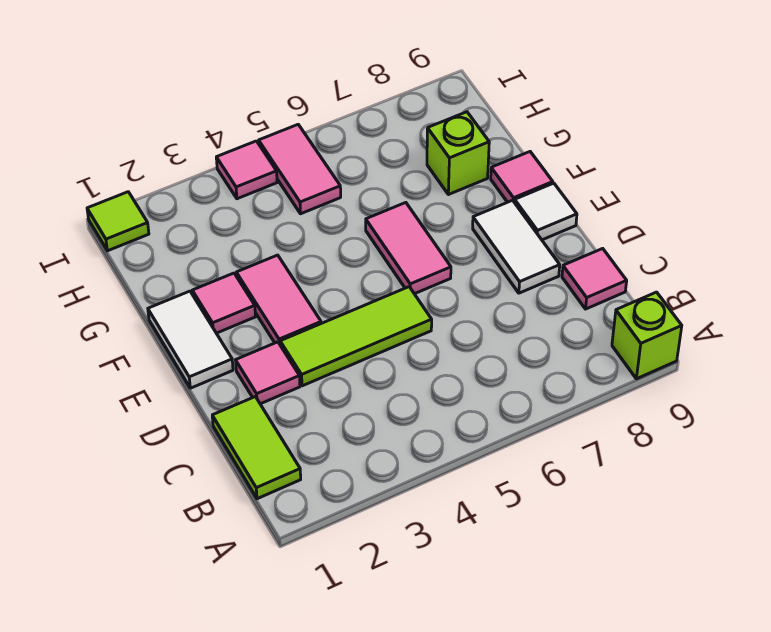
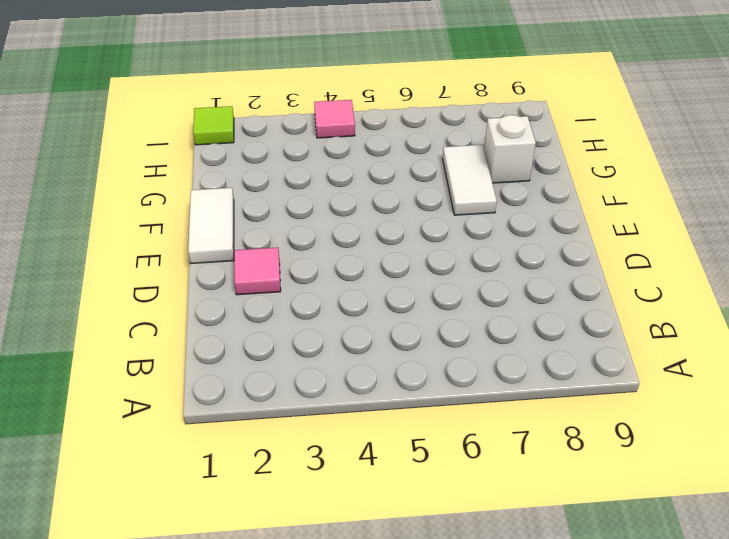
white tile F7:G7 level 1 -> white tile D8:E8 level 1
white brick G8 level 1 -> lime brick G8 level 1
none -> lime brick A9 level 1
none -> lime tile B1:C1 level 1
none -> pink tile C9 level 1

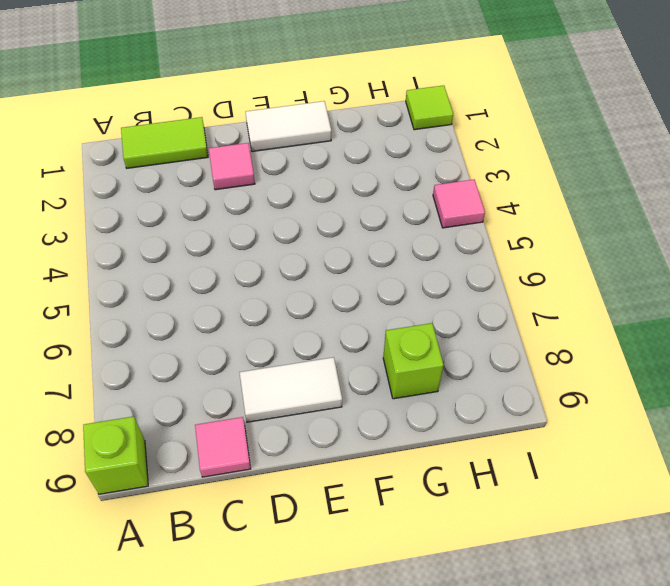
none -> lime tile D3:D5 level 1
none -> pink tile E3:F3 level 1
none -> pink tile E6:F6 level 1

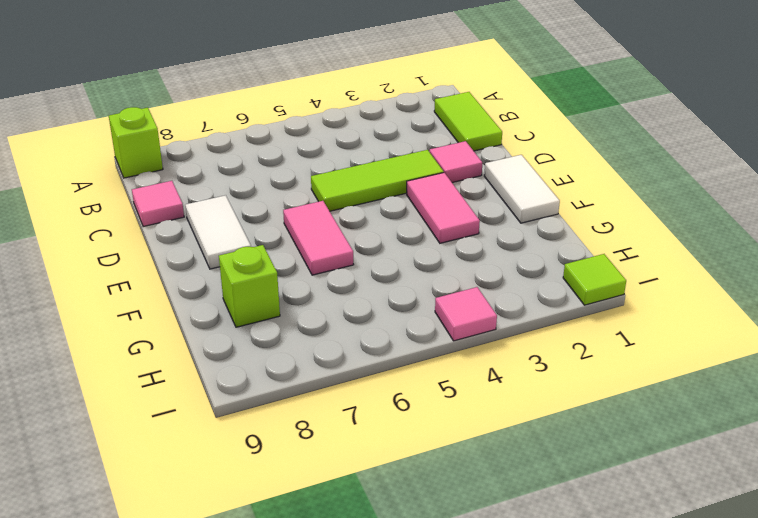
none -> white tile E9 level 1
none -> pink tile F2 level 1
none -> pink tile F9 level 1

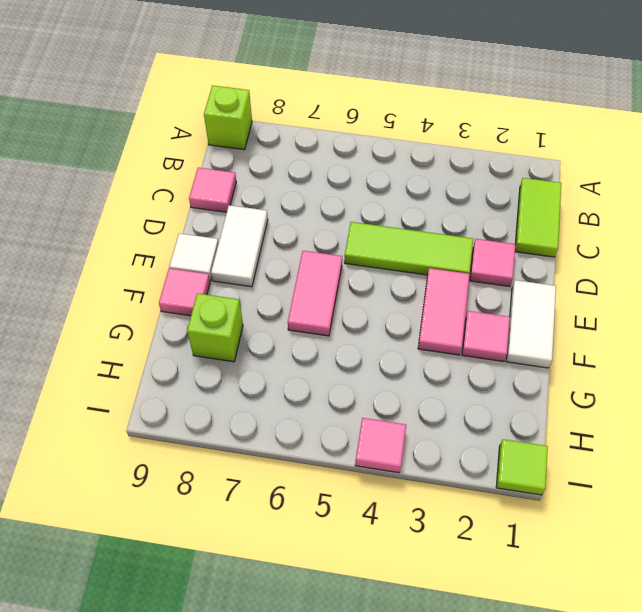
none -> pink tile H5:I5 level 1

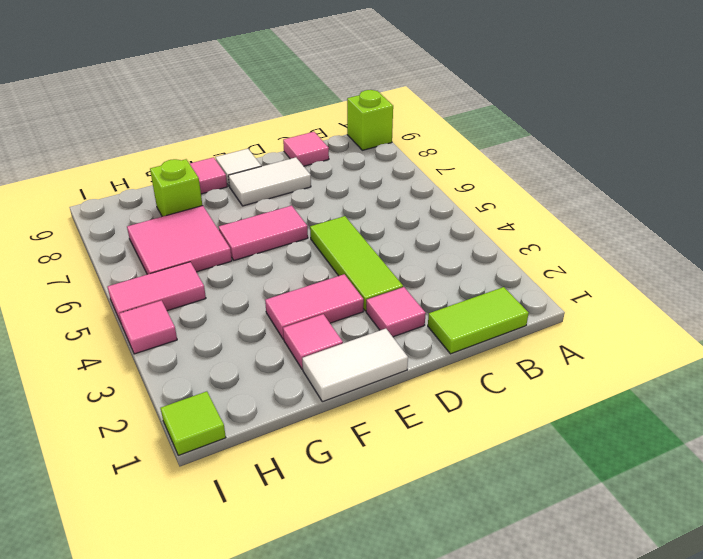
pink tile G6:H7 level 1 -> none

